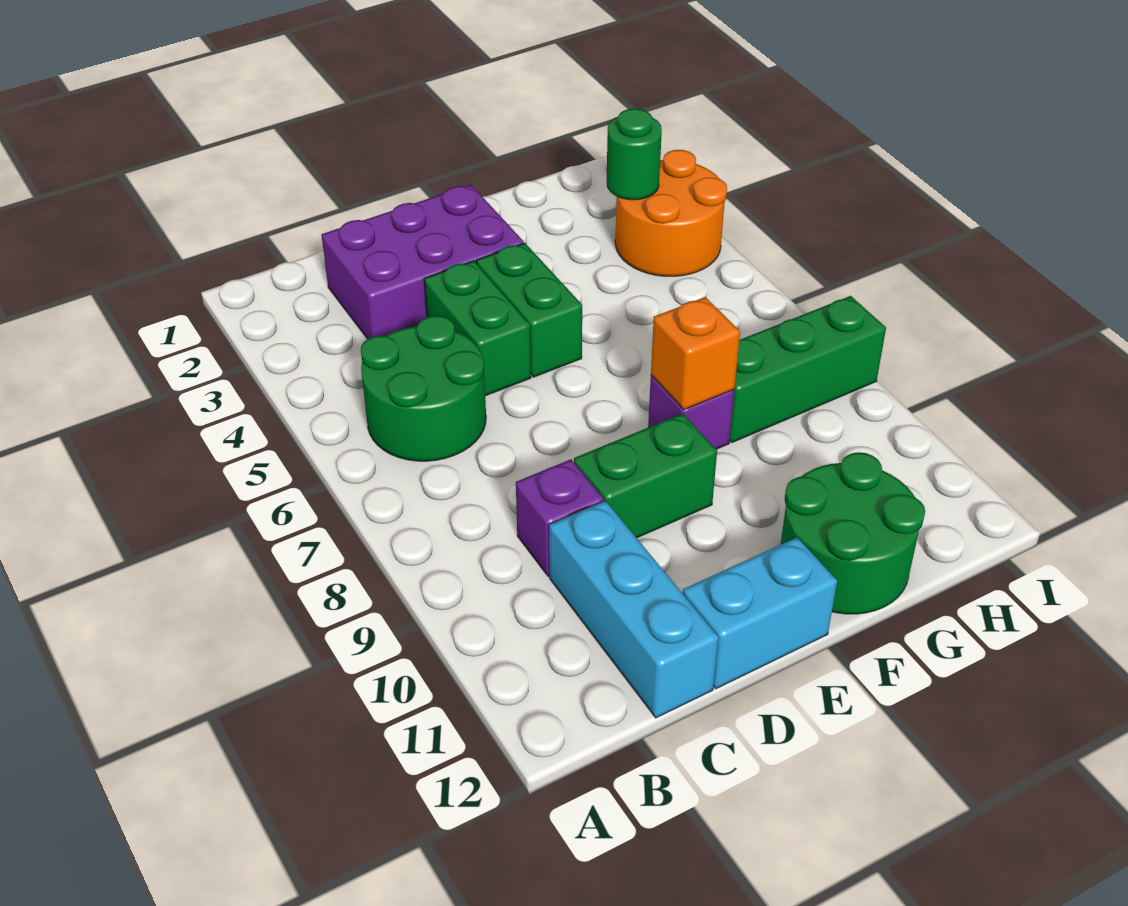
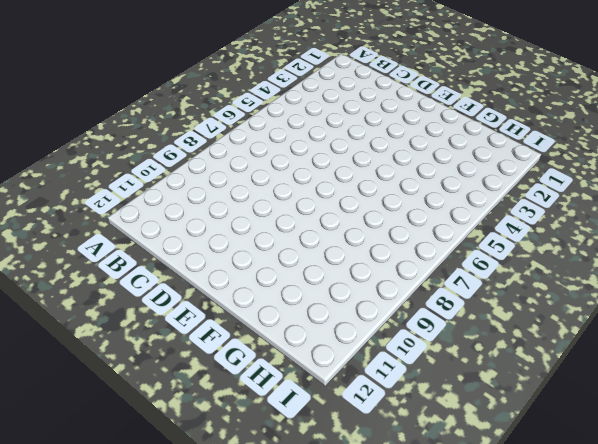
none -> green round brick B5:C6 level 1
none -> purple brick C2:E3 level 1
none -> purple brick C9 level 1

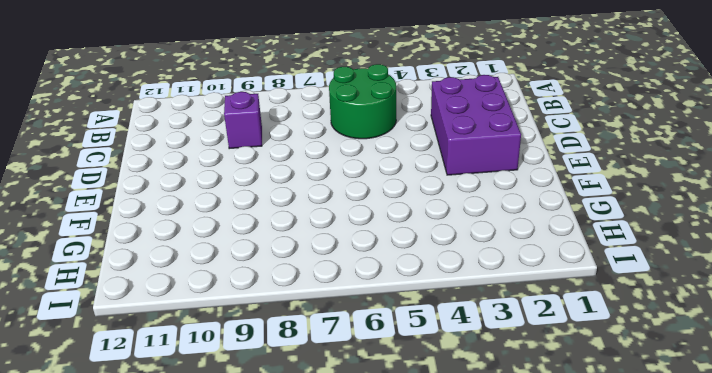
none -> cyan brick C10:C12 level 1
none -> green brick D4:D5 level 1
none -> green brick D9:E9 level 1

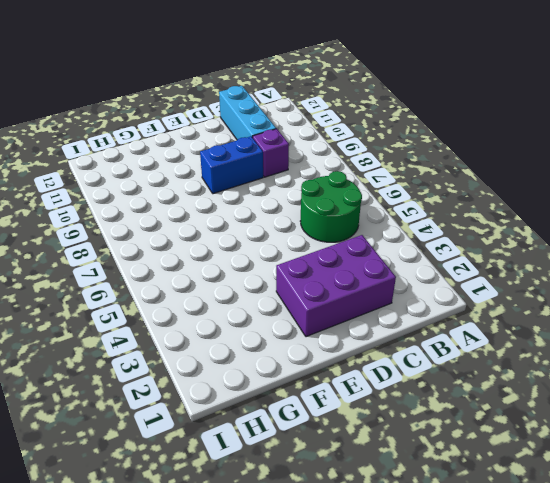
blue brick D9:E9 level 1 -> green brick D9:E9 level 1
none -> green brick D4:D5 level 1
none -> cyan brick D12:E12 level 1
none -> green brick E4:E5 level 1

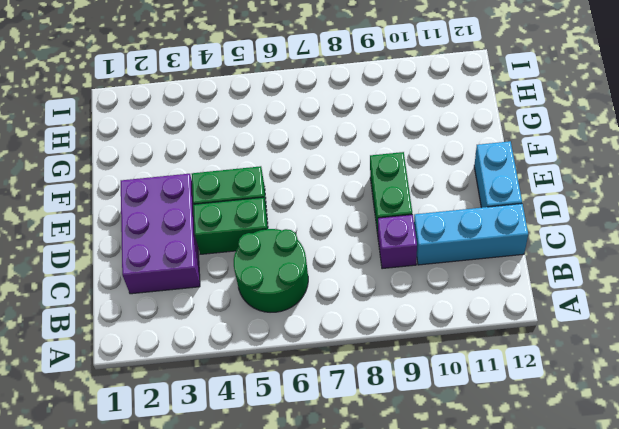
none -> purple brick F8 level 1
none -> green round brick F11:G12 level 1
none -> green brick G8:I8 level 1

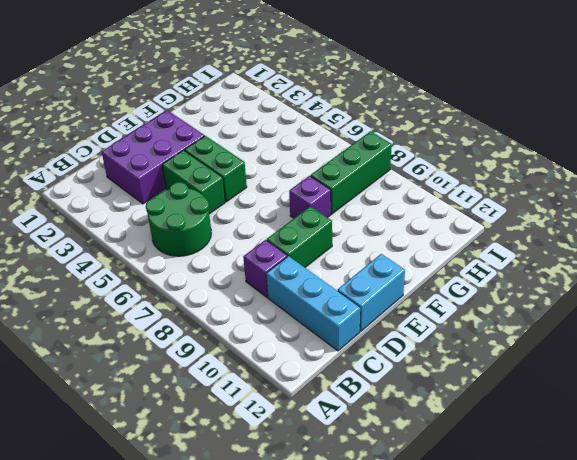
none -> green round brick F11:G12 level 1
none -> orange round brick H3:I4 level 1
none -> orange brick F8 level 2

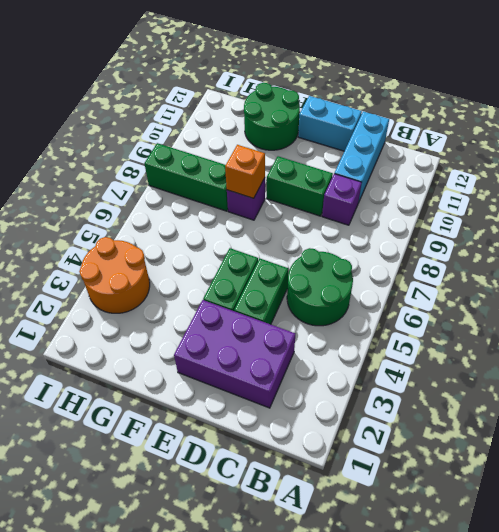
none -> green round brick H3 level 2

